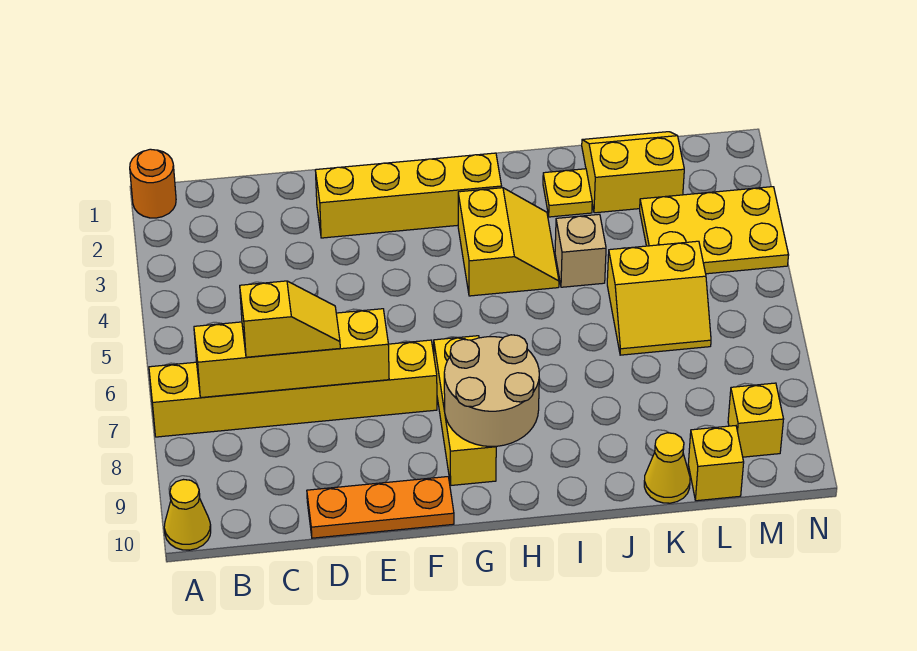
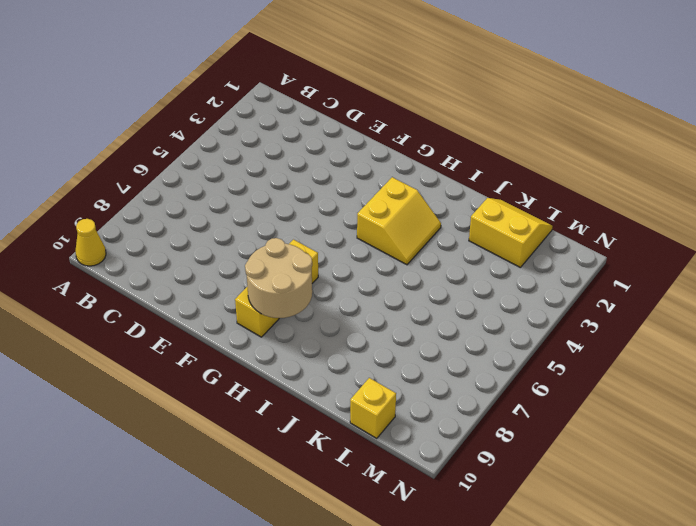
none -> orange round brick A1 level 1
none -> yellow brick A7:F7 level 1
none -> orange plate D10:F10 level 1

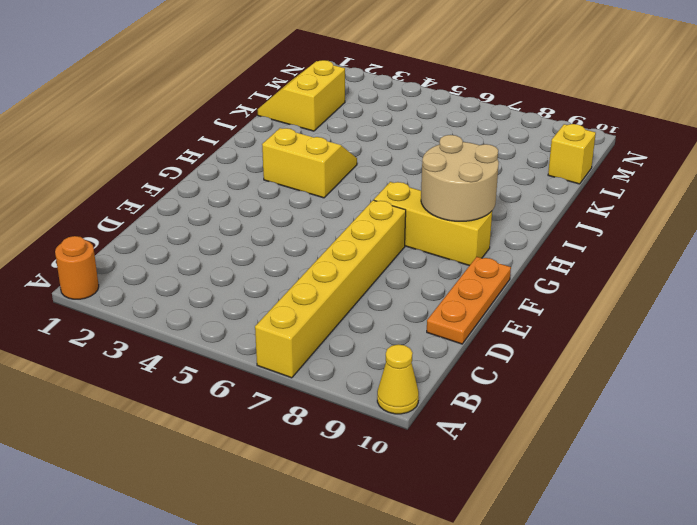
none -> yellow brick E2:H2 level 1
none -> yellow plate J2 level 1
none -> tan brick J4 level 1

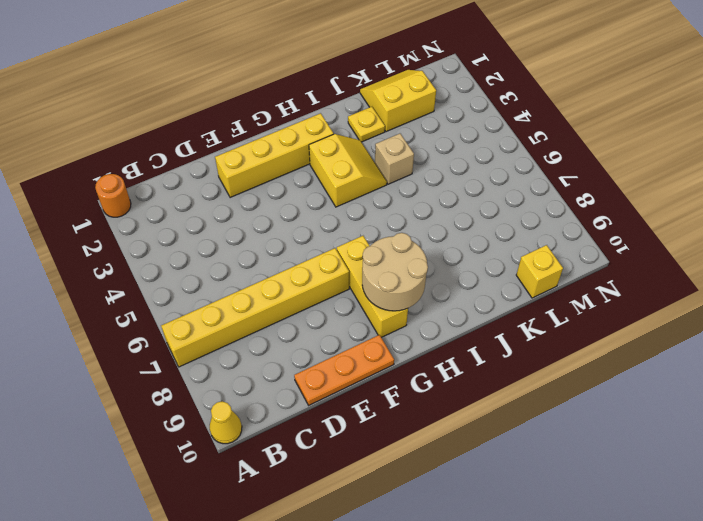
none -> yellow slope K5:L6 level 1 top 5
none -> yellow cone K10 level 1
none -> yellow plate L3:N4 level 1

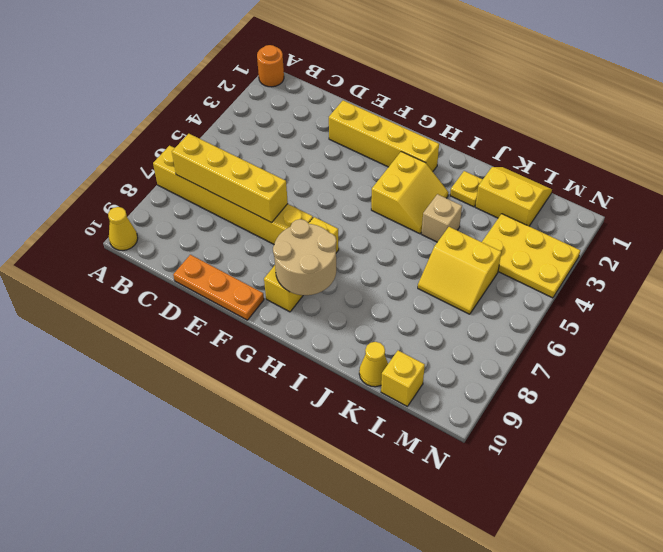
none -> yellow brick M9 level 1
none -> yellow slope C7:D7 level 3 top C

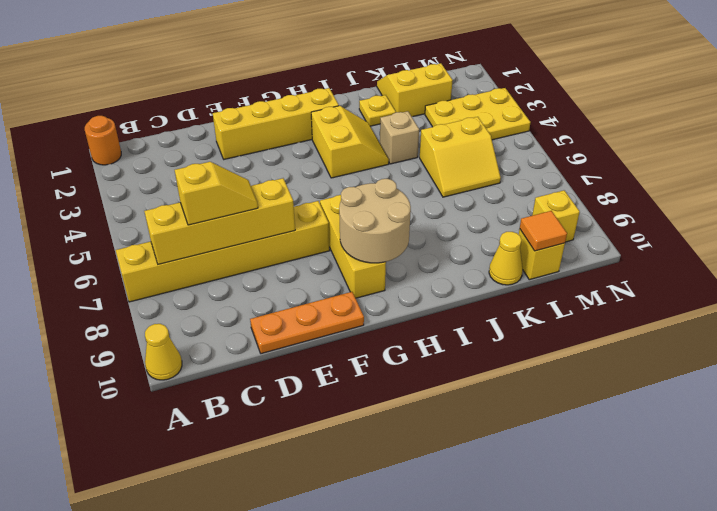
orange tile L10 level 2 -> none

